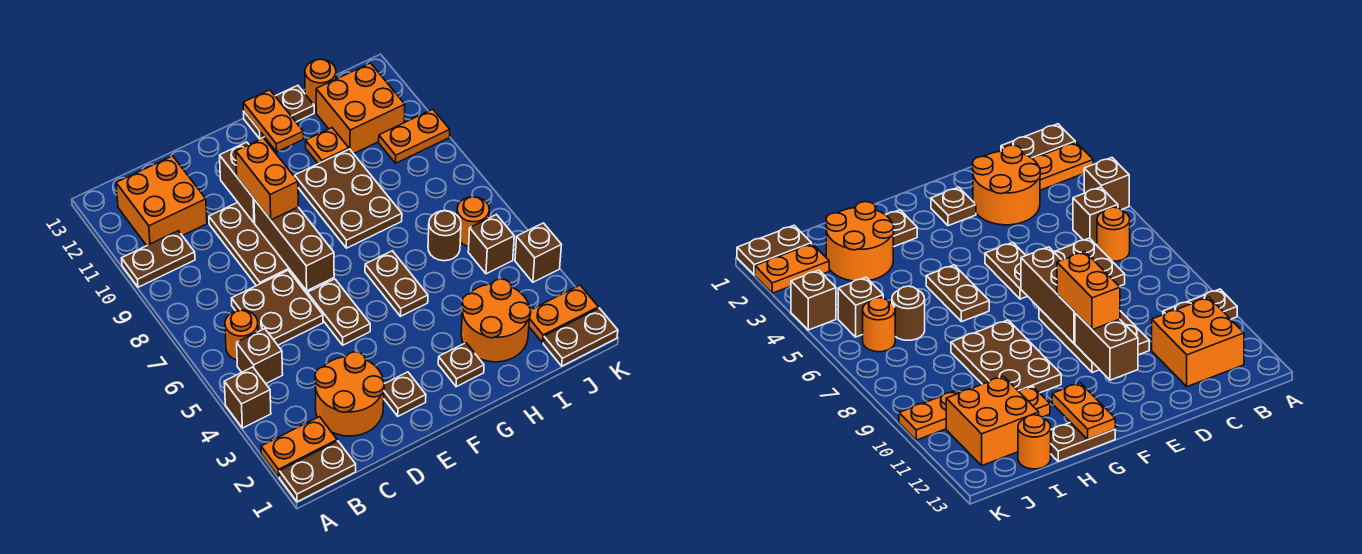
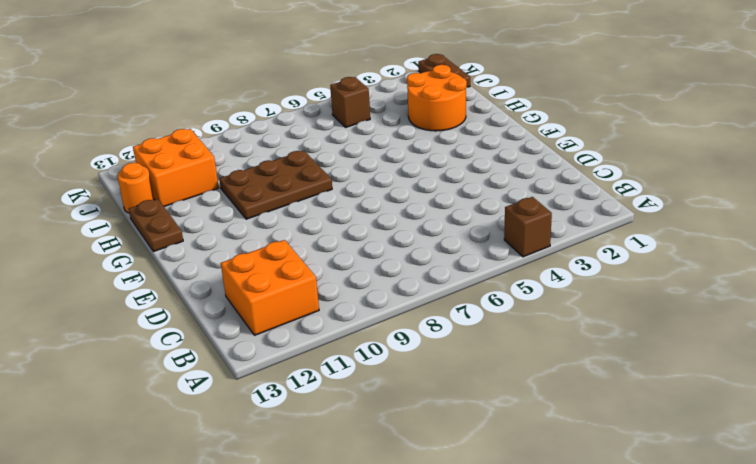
none -> brown plate A1:B1 level 1
none -> orange plate A2:B2 level 1
none -> brown plate A10:B10 level 1
none -> brown brick B5 level 1

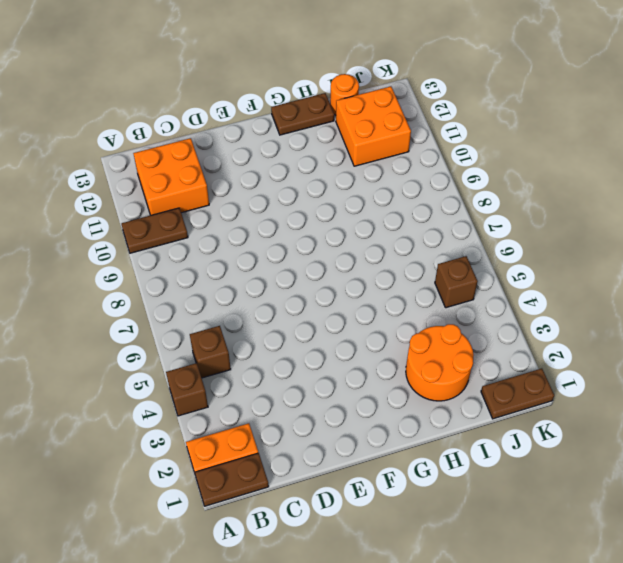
none -> orange round brick B6 level 1
none -> orange round brick C2:D3 level 1
none -> brown plate C6:D7 level 1
none -> brown plate D8:E10 level 1

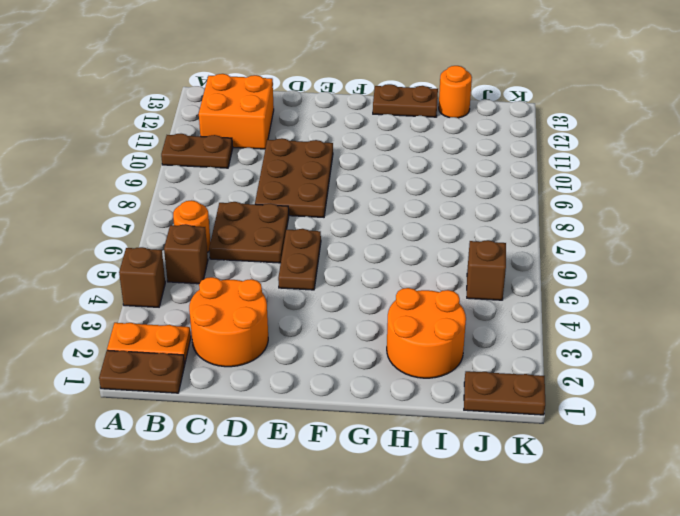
none -> brown plate E2 level 1
none -> brown plate G2 level 1
none -> brown plate G5:G6 level 1
none -> brown plate G8:H10 level 1

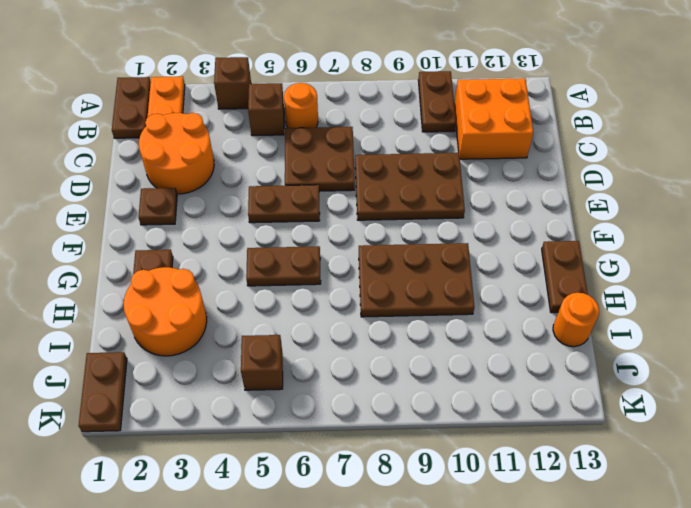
none -> orange plate H11 level 1
none -> brown round brick I6 level 1
none -> orange brick I11:J12 level 1
none -> orange plate J2:K2 level 1

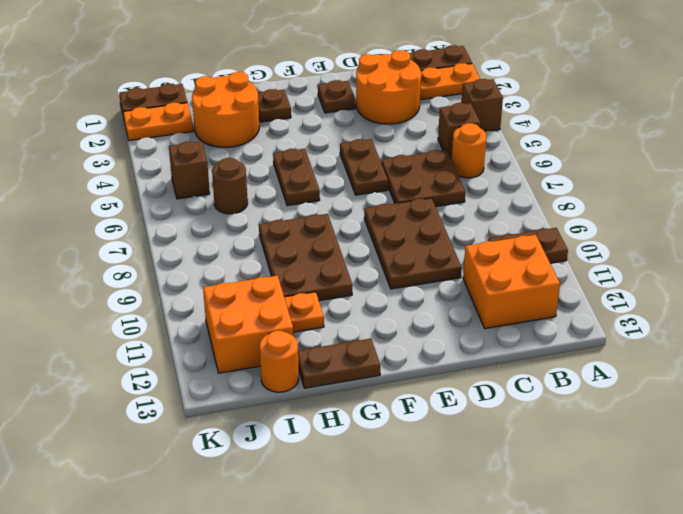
none -> orange round brick J6 level 1
none -> orange plate J10:K10 level 1
none -> brown brick K4 level 1
none -> brown brick E7:E9 level 2

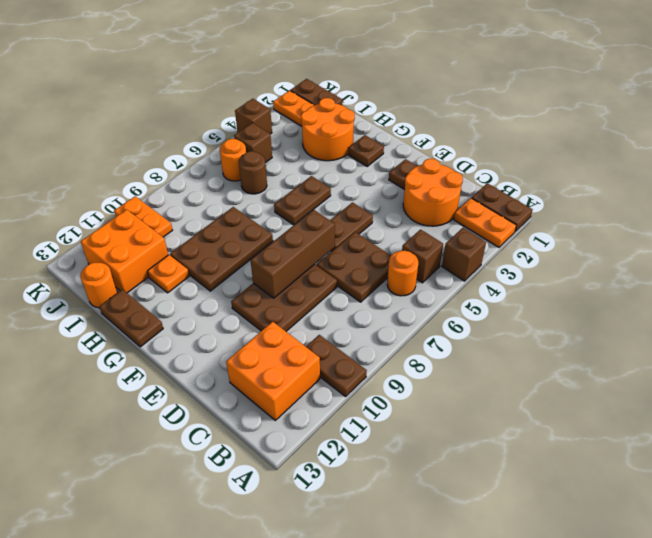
none -> brown brick E10:E11 level 2
none -> orange plate G12:G13 level 2
none -> orange brick E9:E10 level 3

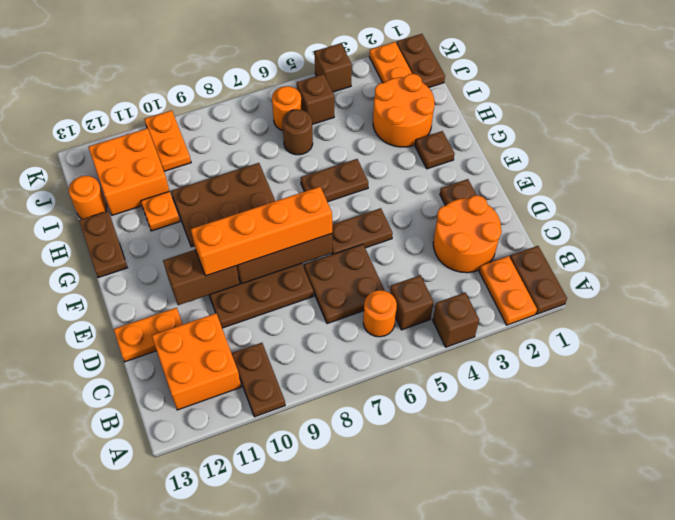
orange plate D12:D13 level 1 -> orange plate G12:G13 level 2
orange brick E7:E10 level 3 -> orange brick E9:E10 level 3

